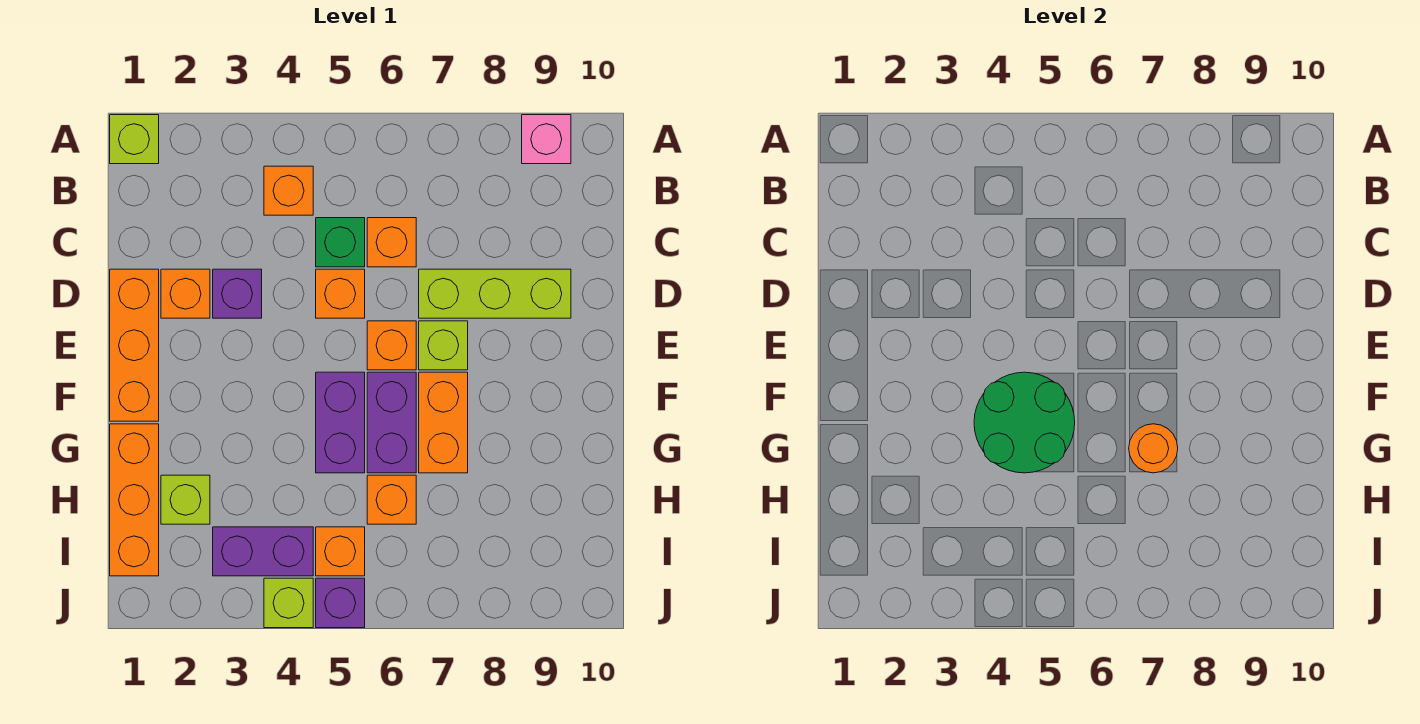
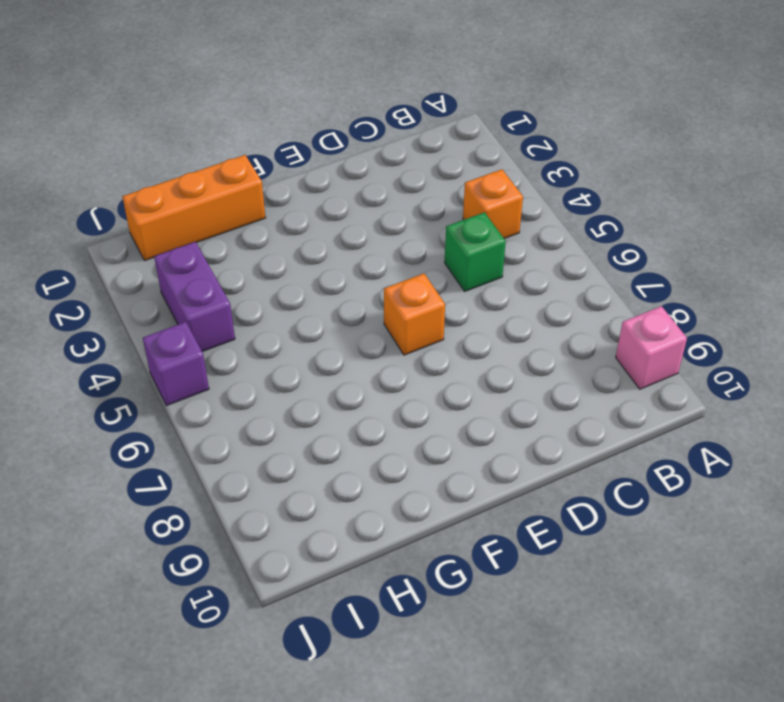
none -> lime brick A1 level 1
none -> orange brick C6 level 1
none -> orange brick D1:F1 level 1

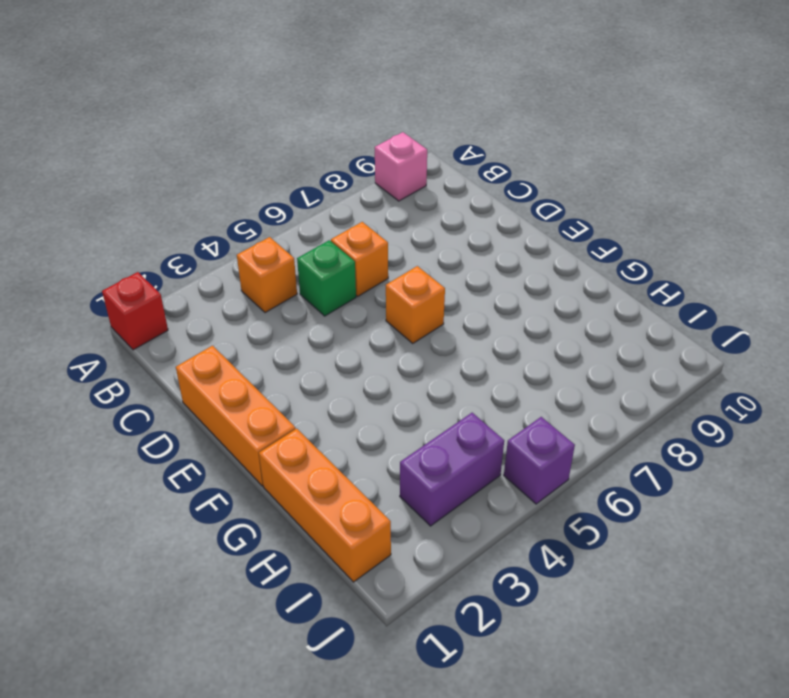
red brick A1 level 1 -> lime brick A1 level 1
none -> orange brick D2 level 1
none -> purple brick D3 level 1
none -> orange brick D5 level 1

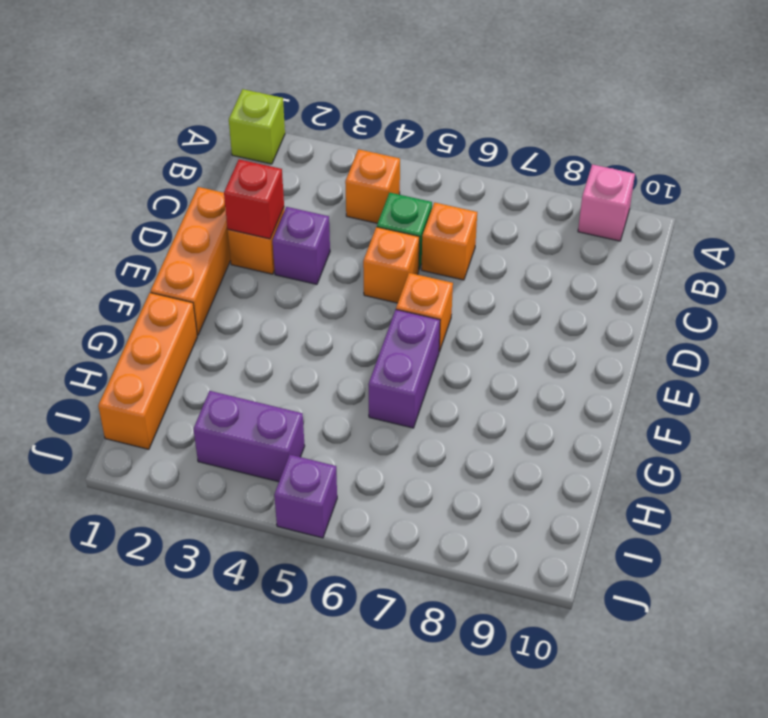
red brick D2 level 2 -> none
none -> lime brick D7:D9 level 1
none -> lime brick E7 level 1
none -> purple brick F5:G5 level 1

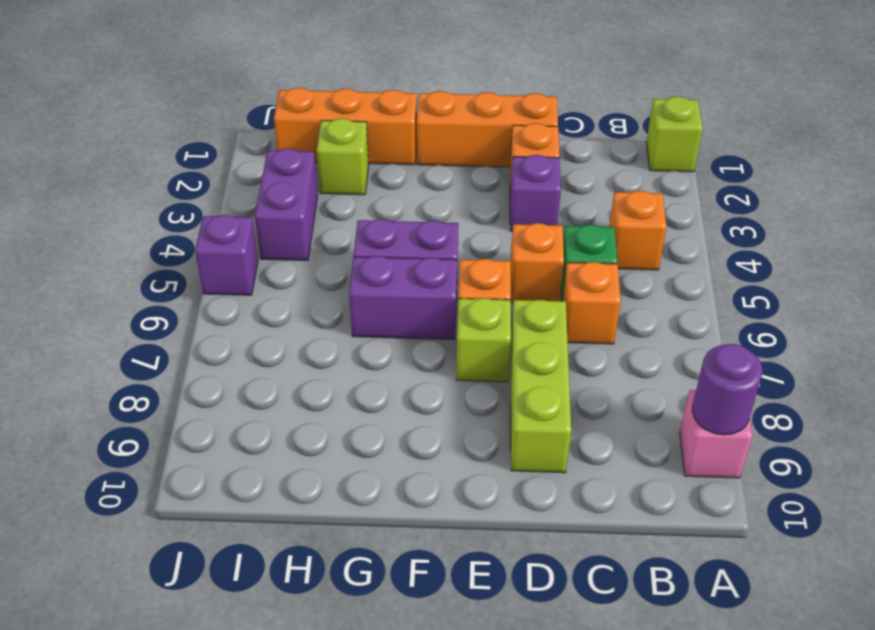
purple round brick A9 level 2 -> none
none -> orange brick F7:G7 level 1
none -> orange brick H6 level 1
none -> orange brick I5 level 1

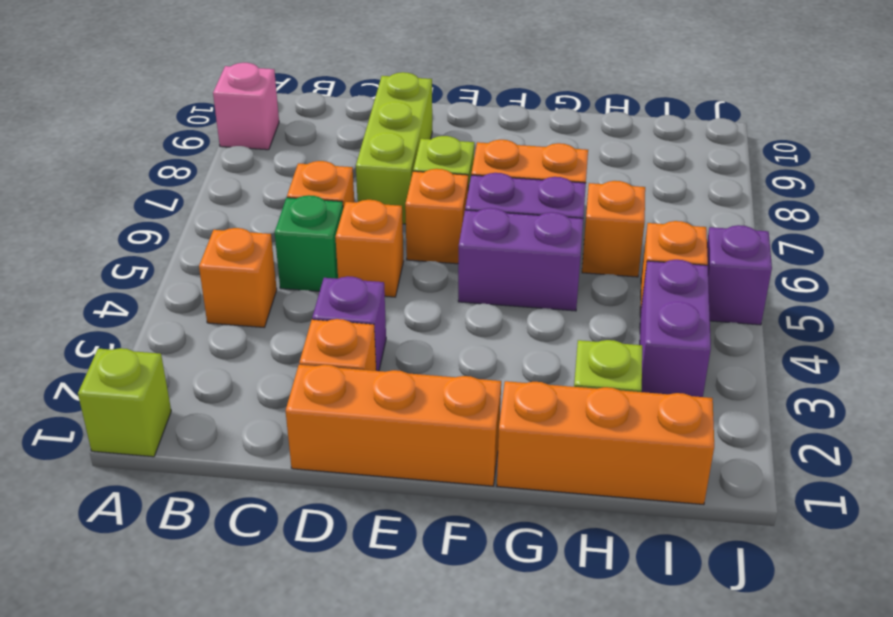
none -> lime brick J4 level 1
none -> green round brick F4:G5 level 2
none -> orange round brick G7 level 2

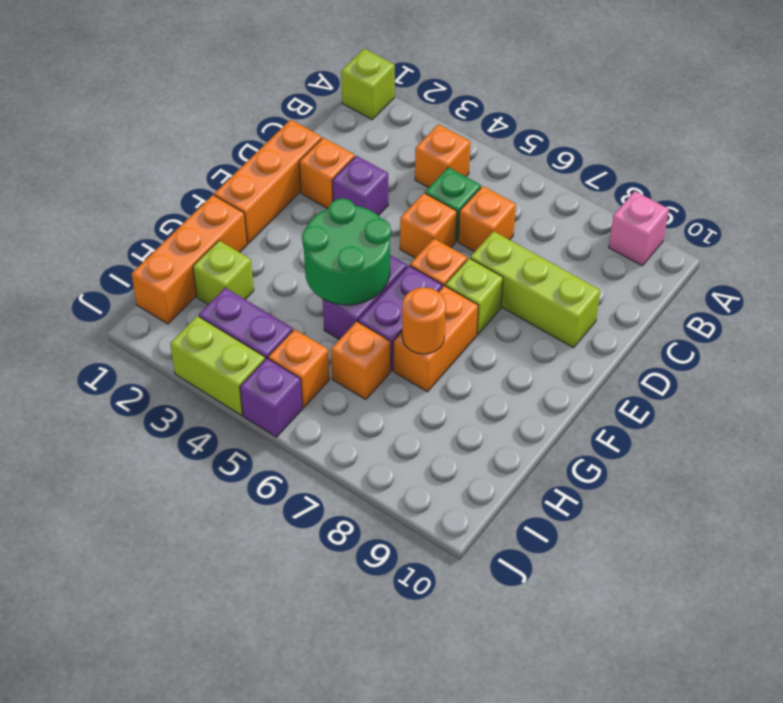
lime brick J3:J4 level 1 -> lime brick J4 level 1

